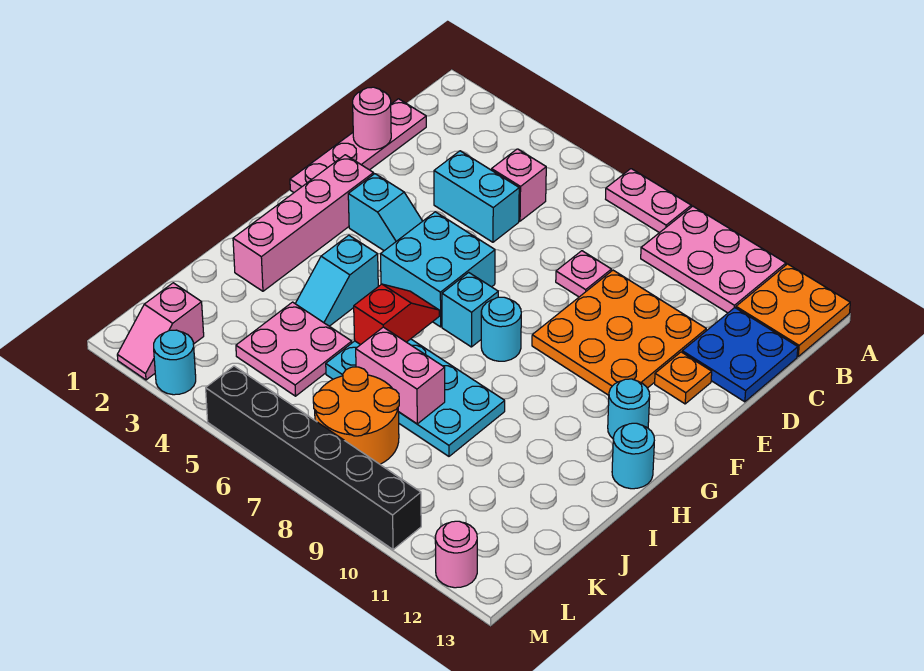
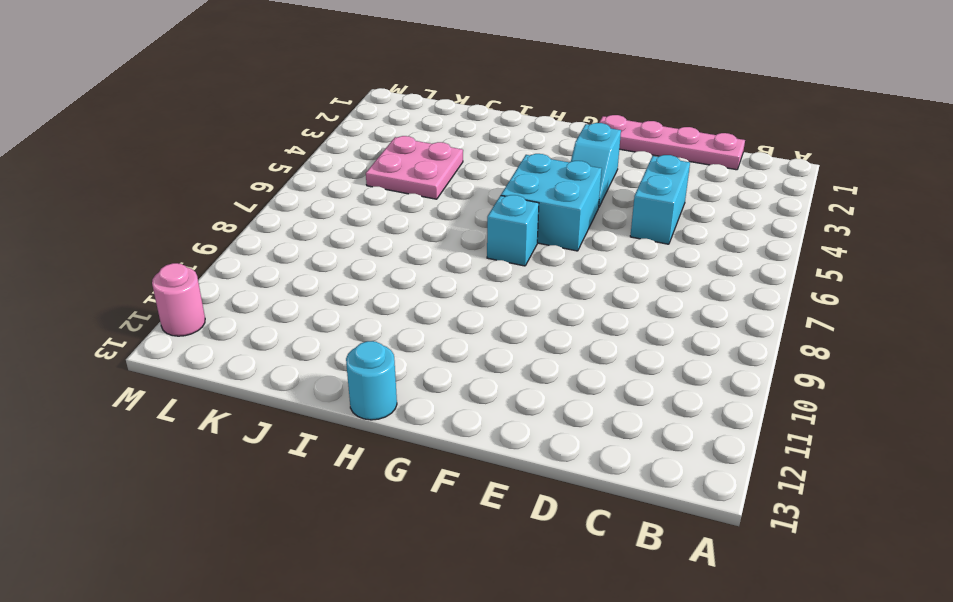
none -> pink plate A7:A8 level 1
none -> pink plate A9:B11 level 1
none -> orange plate A12:B13 level 1

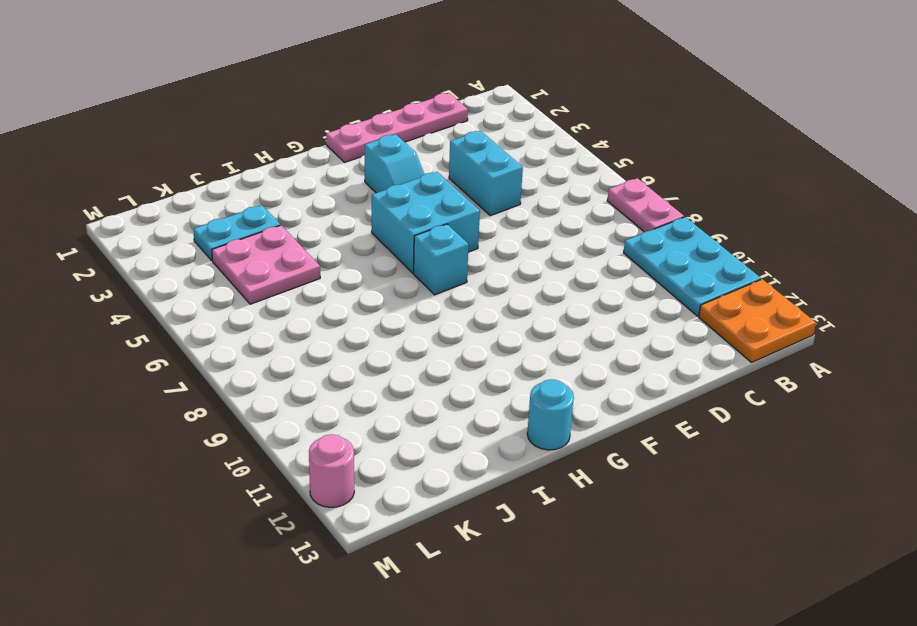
cyan plate A9:B11 level 1 -> pink plate A9:B11 level 1
cyan plate J3:K3 level 1 -> none
none -> pink brick C5 level 1
none -> blue plate C12:D13 level 1
none -> pink plate D8 level 1

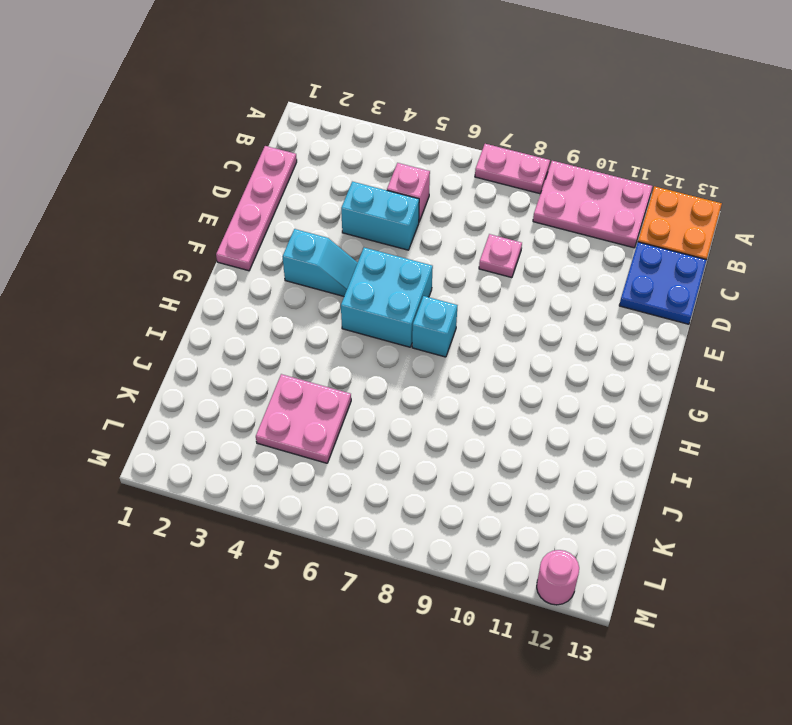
none -> orange plate D9:F11 level 1
none -> orange plate E12 level 1
none -> pink brick F2:I2 level 1

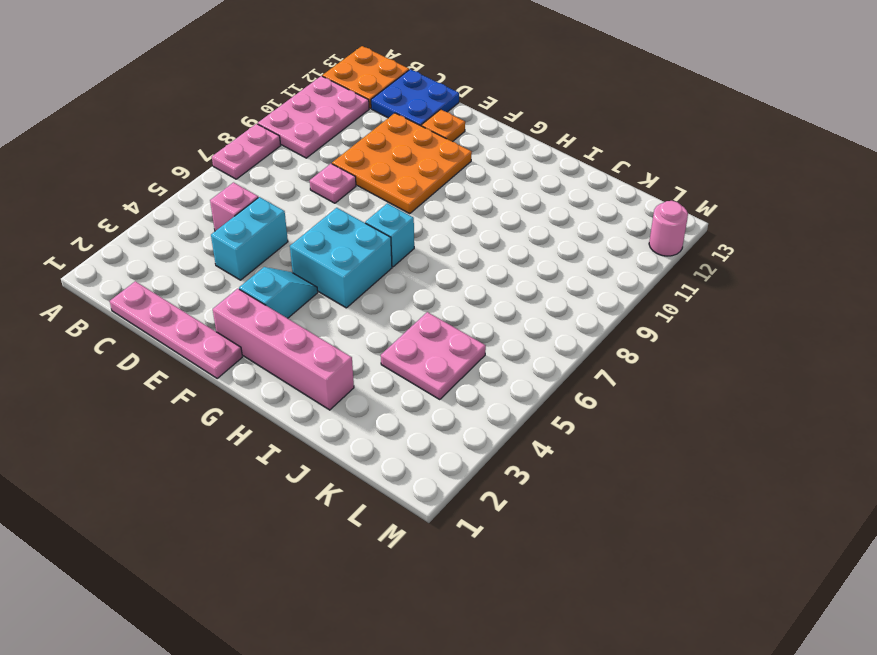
none -> cyan round brick G8 level 1
none -> cyan round brick G12 level 1
none -> cyan slope H4:I4 level 1 top H

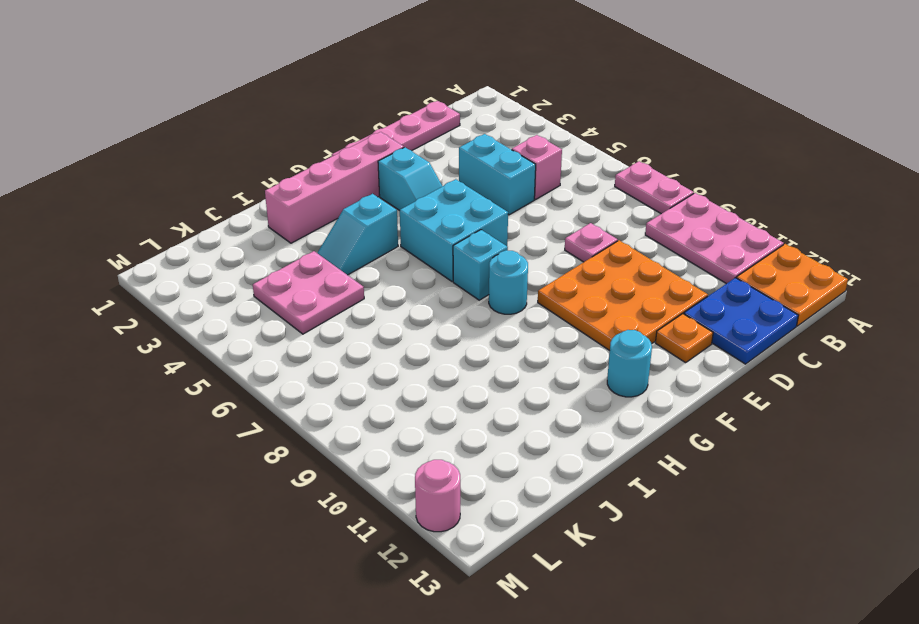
none -> cyan round brick H13 level 1
none -> cyan plate I6:J9 level 1
none -> orange round brick K7:L8 level 1

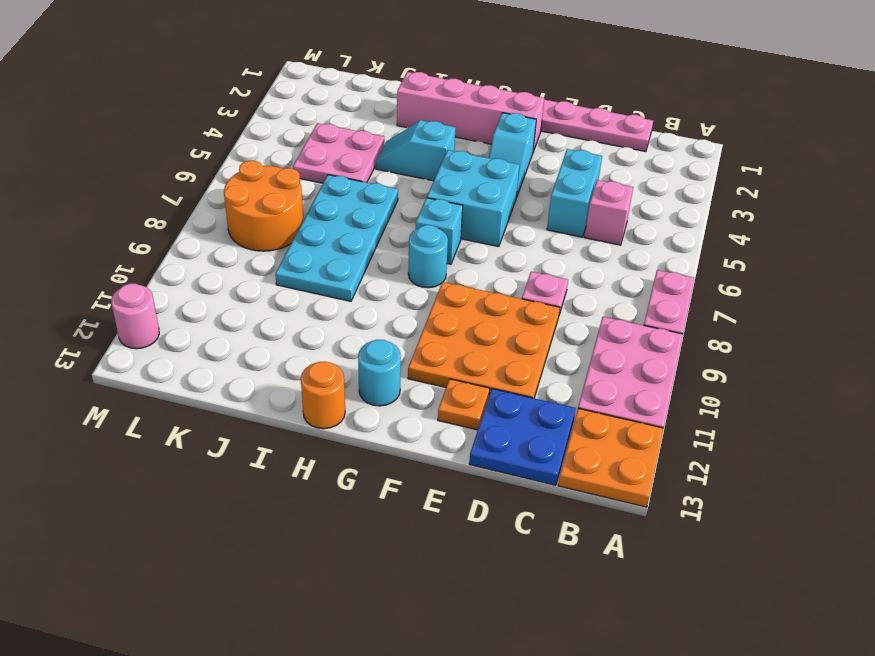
orange round brick H13 level 1 -> cyan round brick H13 level 1
none -> pink slope L2:M2 level 1 top L
none -> cyan round brick M3 level 1
none -> black brick M5:M10 level 1

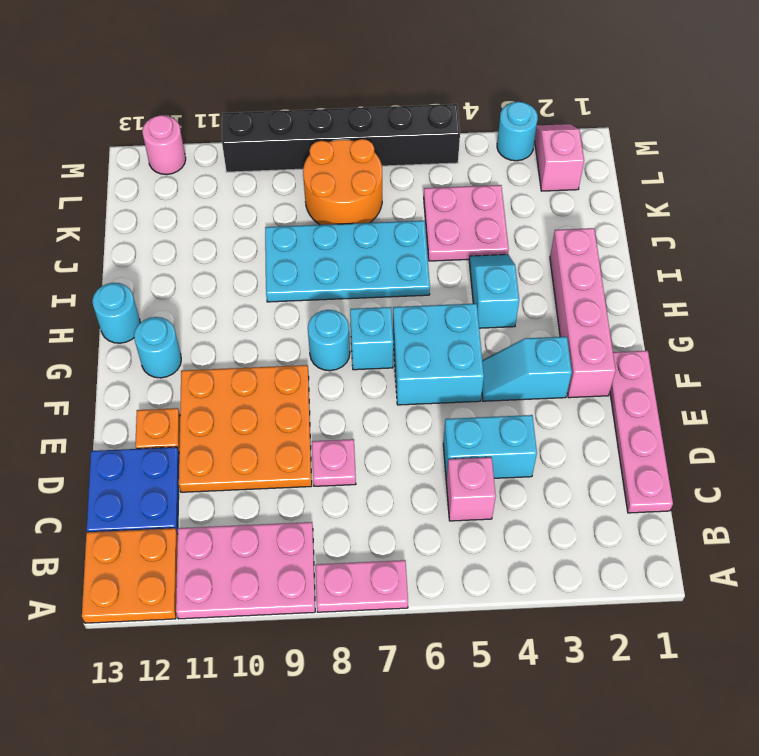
none -> pink round brick D1 level 2
none -> red slope H6:I6 level 2 top I
none -> pink brick J7:J8 level 2

